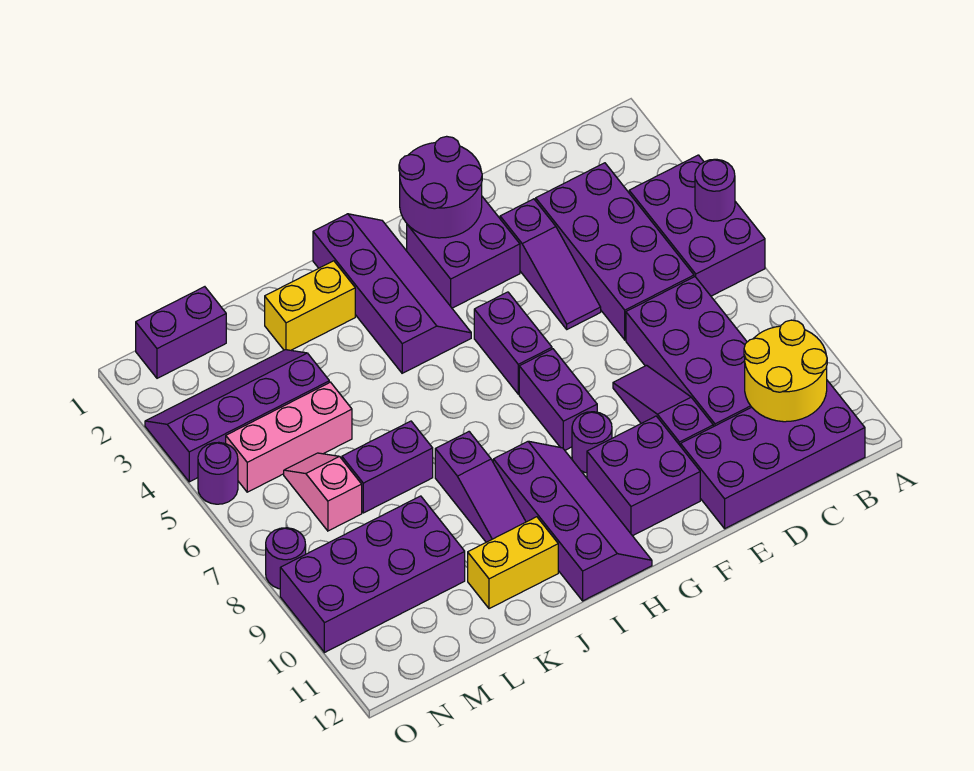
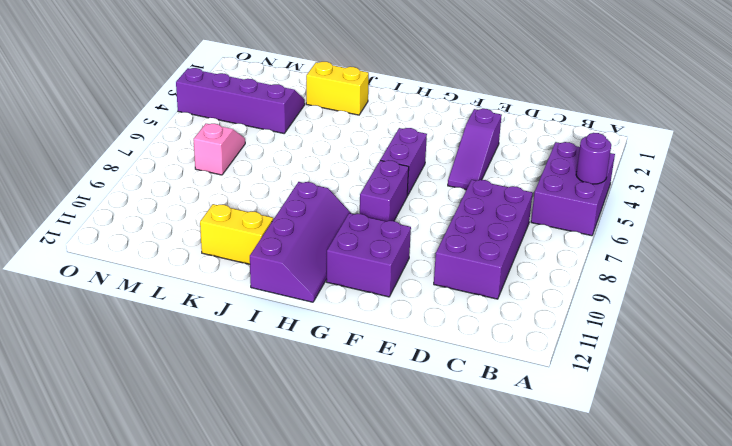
none -> purple brick B11:E12 level 1
none -> purple brick C3:D6 level 1
none -> purple slope E8:E10 level 1 top 10

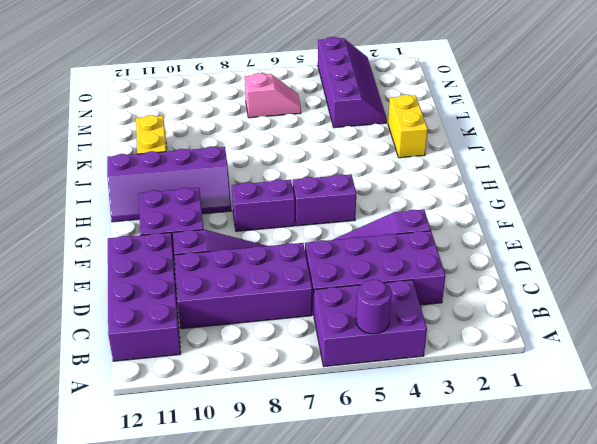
none -> purple brick F2:G3 level 1
none -> purple round brick G9 level 1
none -> purple slope H1:I4 level 1 top I

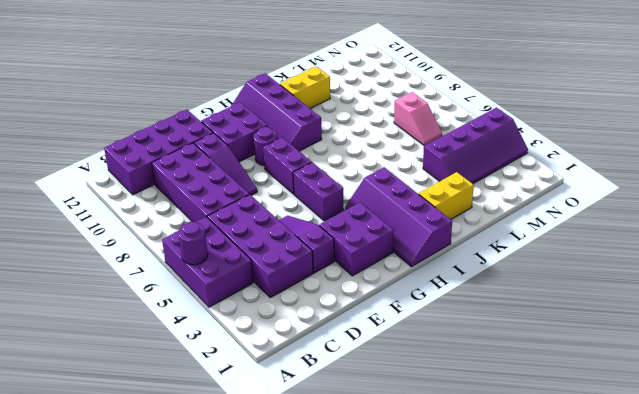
none -> purple slope J8:J10 level 1 top 8
none -> purple brick K7:L7 level 1
none -> pink brick L5:N5 level 1

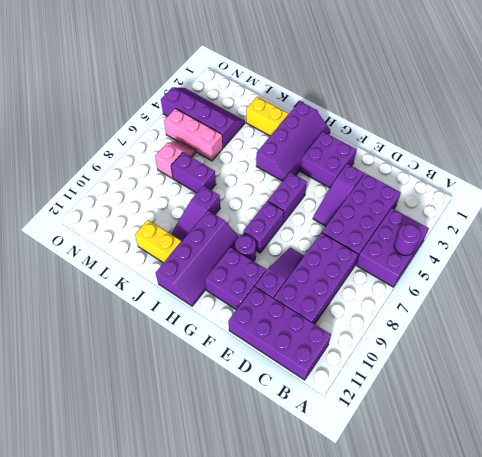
none -> purple brick L9:O10 level 1
none -> purple brick M1:N1 level 1
none -> purple round brick O5 level 1

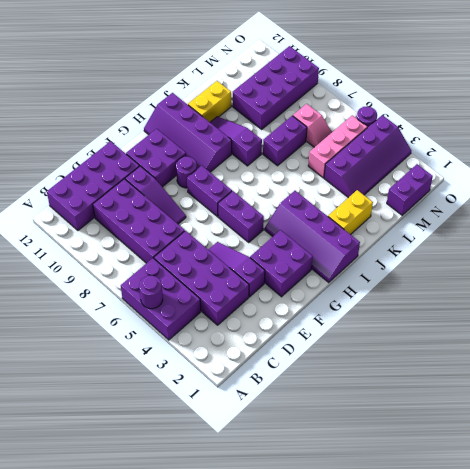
none -> purple round brick O8 level 1
none -> yellow round brick B10:C11 level 2
none -> purple round brick F1:G2 level 2

